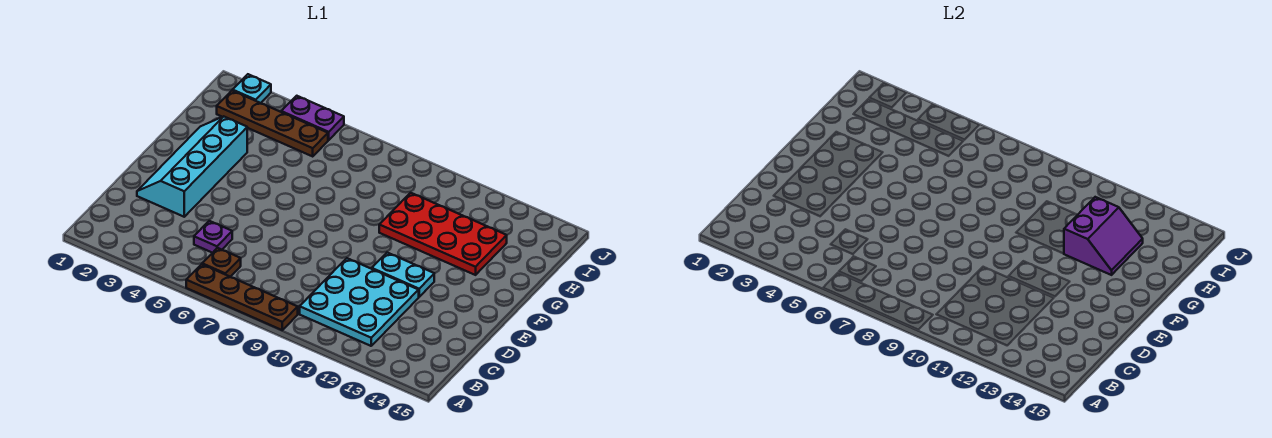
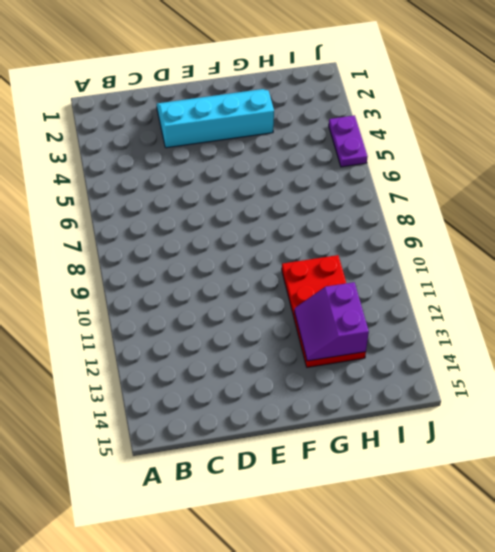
purple slope G12:H13 level 2 top H -> purple slope G12:H13 level 2 top 12
none -> brown plate A6:A9 level 1
none -> brown plate B6 level 1

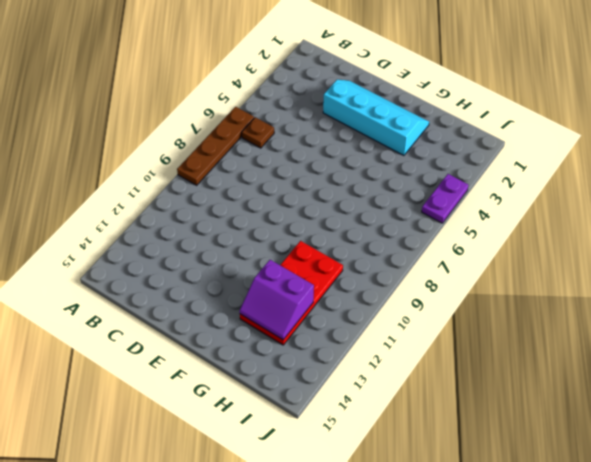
none -> cyan plate B10:D12 level 1
none -> purple plate C5 level 1

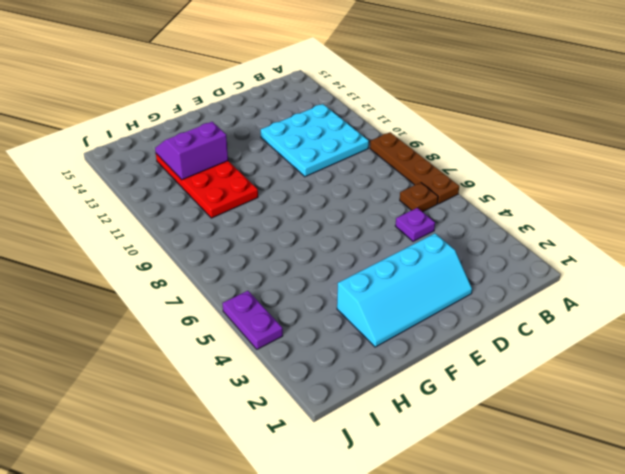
none -> cyan plate E11:E12 level 1
none -> brown plate I2:I5 level 1

